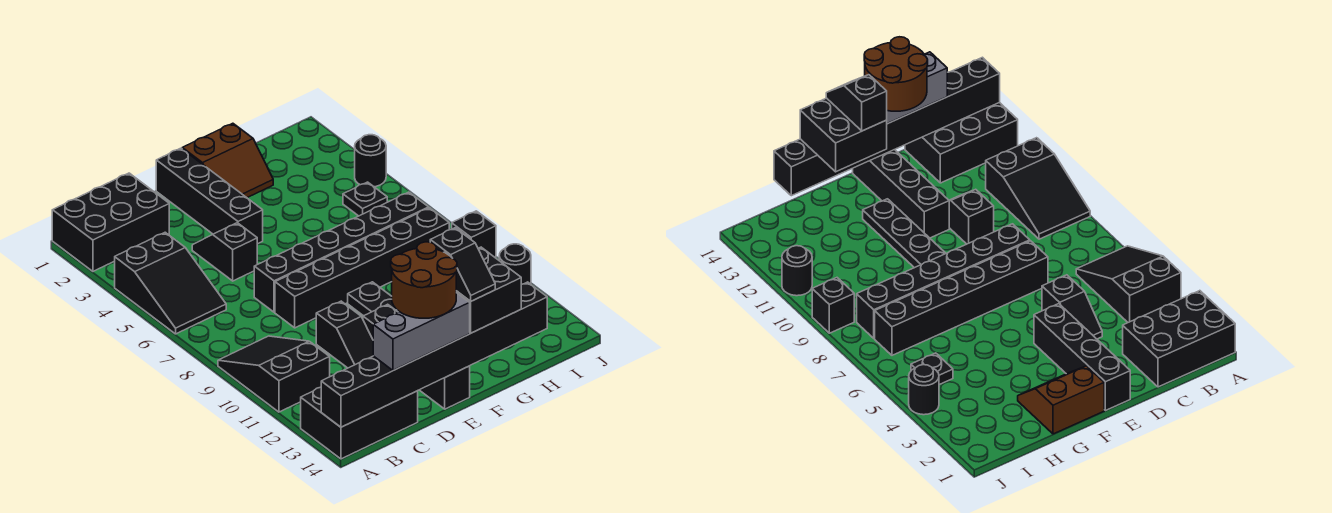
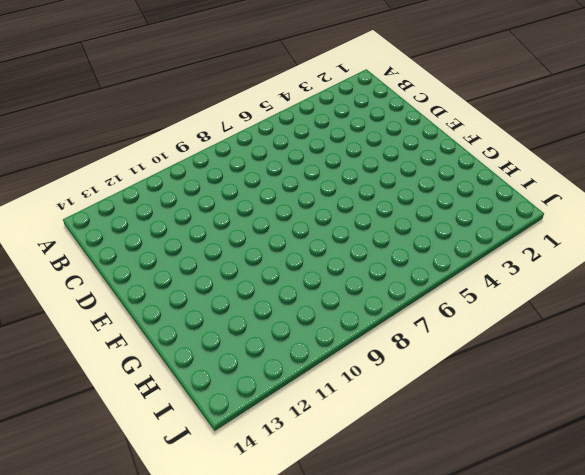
none -> black brick A1:C2 level 1
none -> black slope A4:B6 level 1 top 4
none -> black slope A9:B11 level 1 top 11

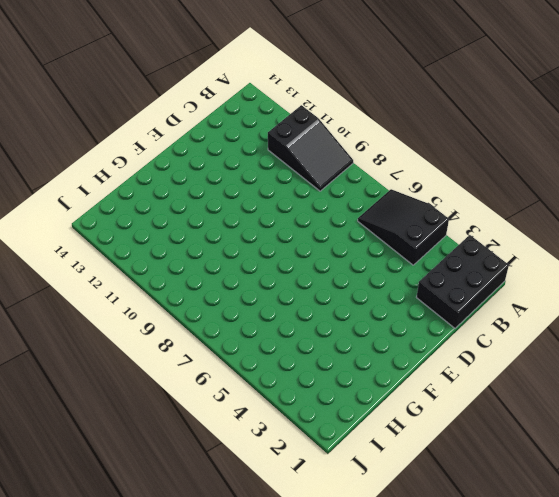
none -> black brick A13:C14 level 1
none -> black slope D4:D5 level 1 top 5
none -> black brick D7:I7 level 1

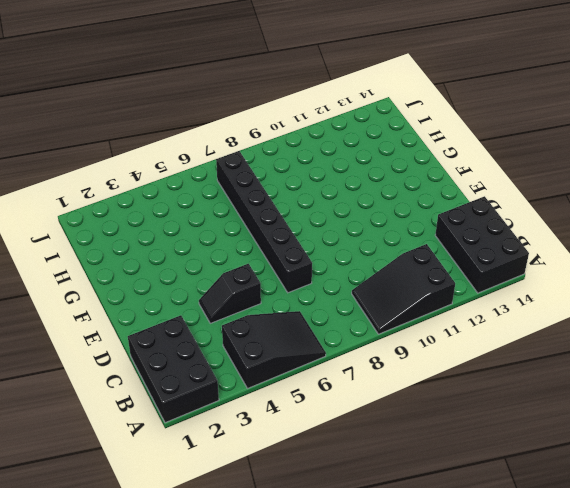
none -> black brick D8:I8 level 1
none -> black slope D10:D11 level 1 top 10
none -> black brick E1:E4 level 1

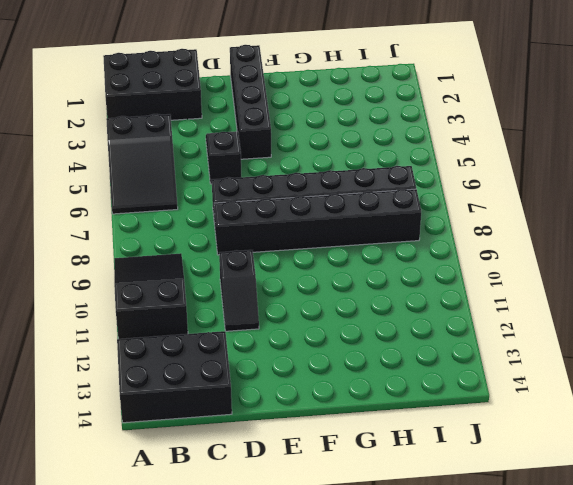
none -> black brick E11:E14 level 1
none -> brown slope F1:G2 level 1 top 1
none -> black plate F9:F12 level 1

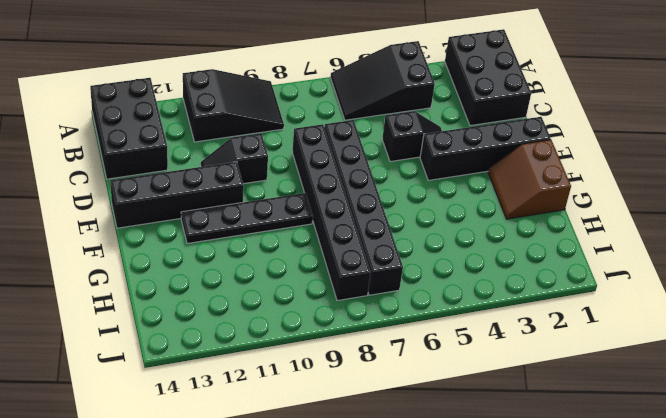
none -> black plate I5 level 1
none -> black round brick J4 level 1
none -> black brick J9 level 1

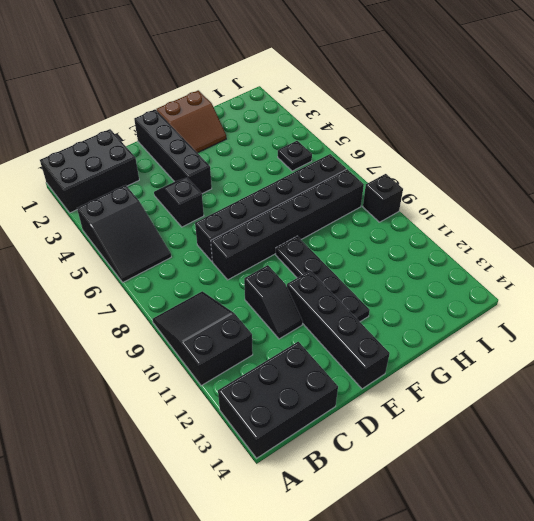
none -> black round brick J4 level 1
none -> black round brick J11 level 1
none -> black brick A14:H14 level 2

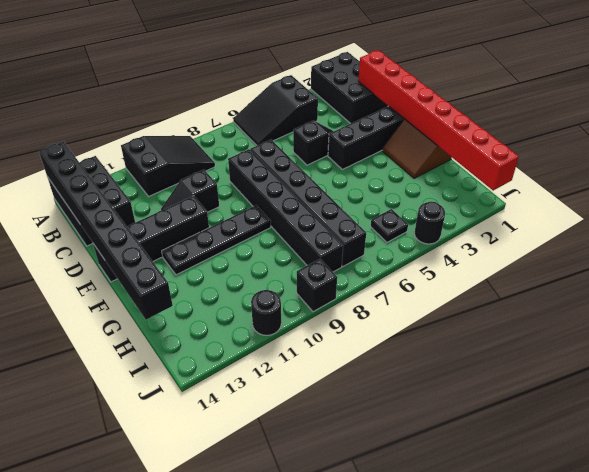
red brick C1:J1 level 2 -> none
none -> grey brick C14:E14 level 3
none -> black brick F13:G14 level 3
none -> brown round brick D13:E14 level 4

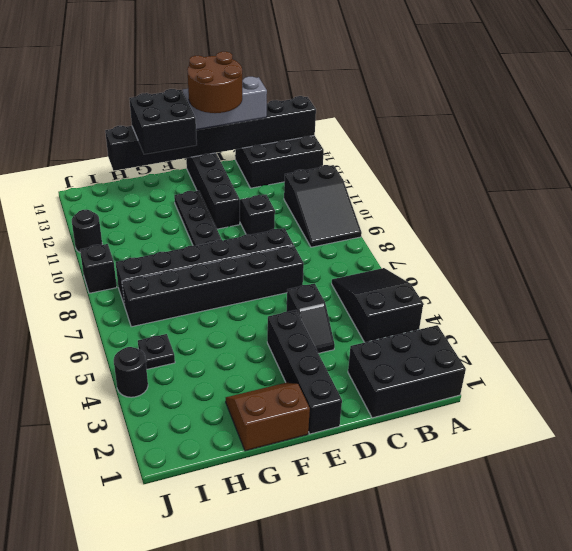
none -> black slope F13:F14 level 4 top 13

